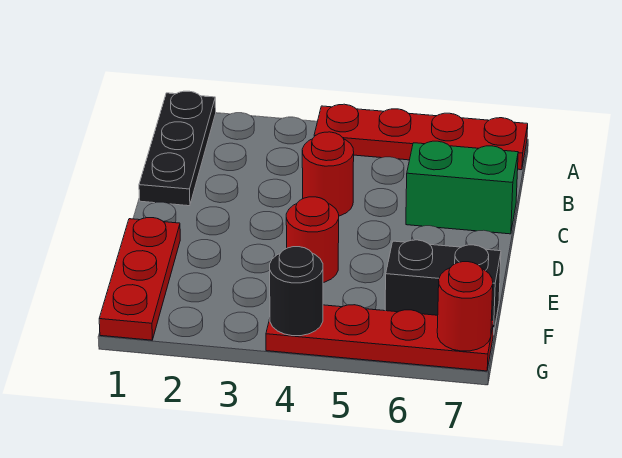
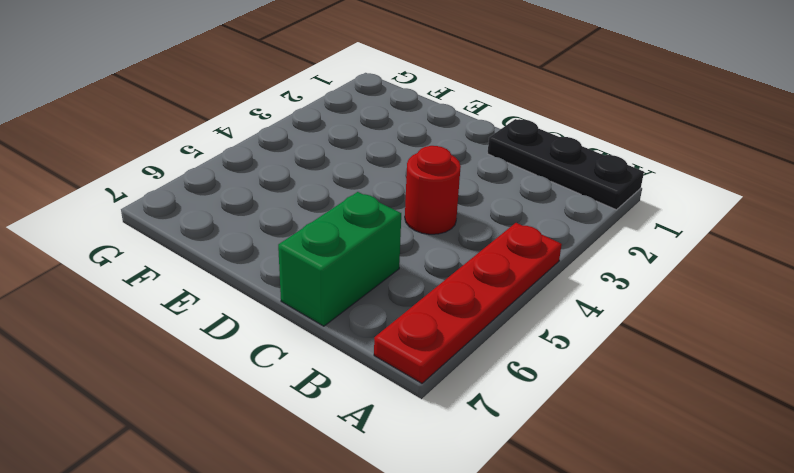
none -> red plate E1:G1 level 1
none -> red round brick E4 level 1

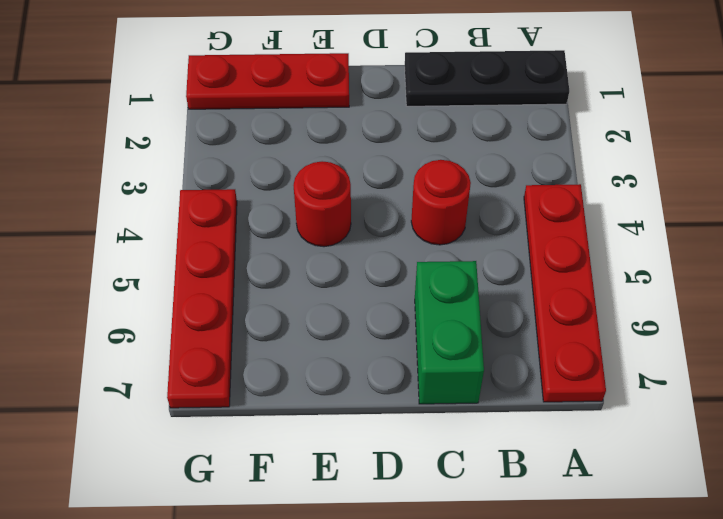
none -> black brick F6:F7 level 1
none -> black round brick G4 level 2

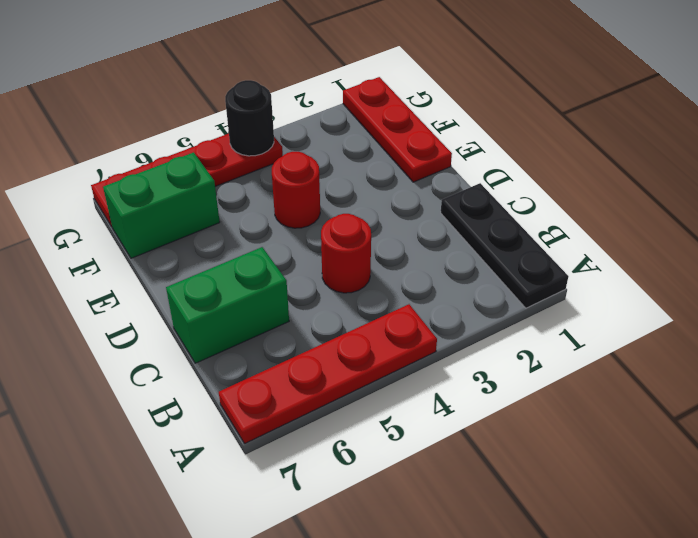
green brick F6:F7 level 1 -> black brick F6:F7 level 1
none -> red round brick G7 level 2

